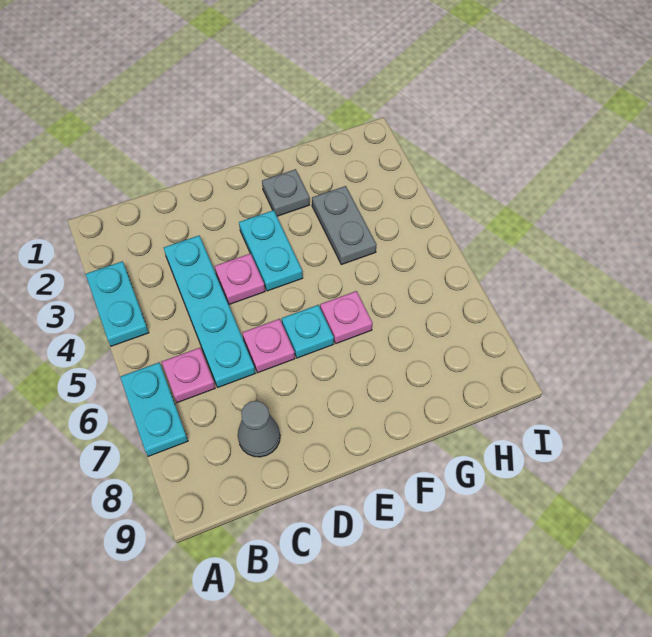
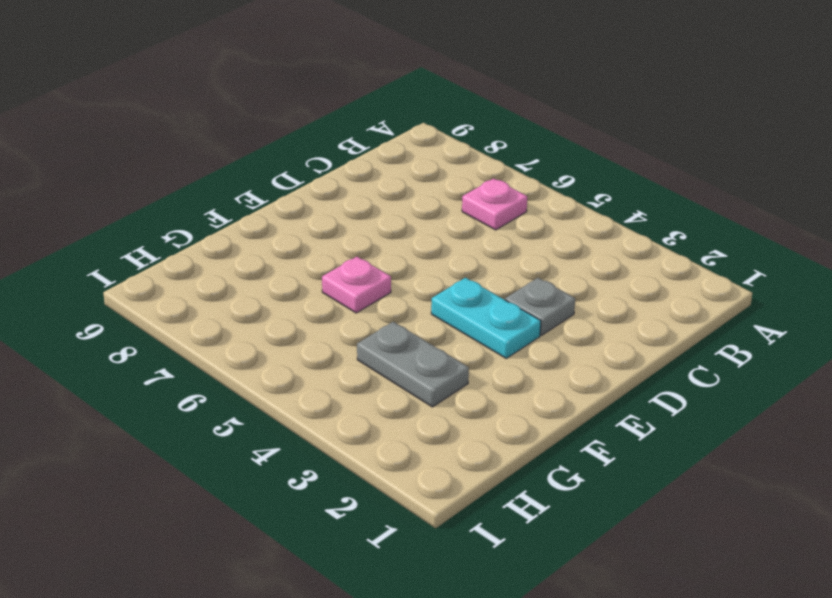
grey plate D3 level 1 -> grey plate F2 level 1
none -> cyan plate A3:A4 level 1
none -> cyan plate A6:A7 level 1
none -> cyan plate C3:C6 level 1

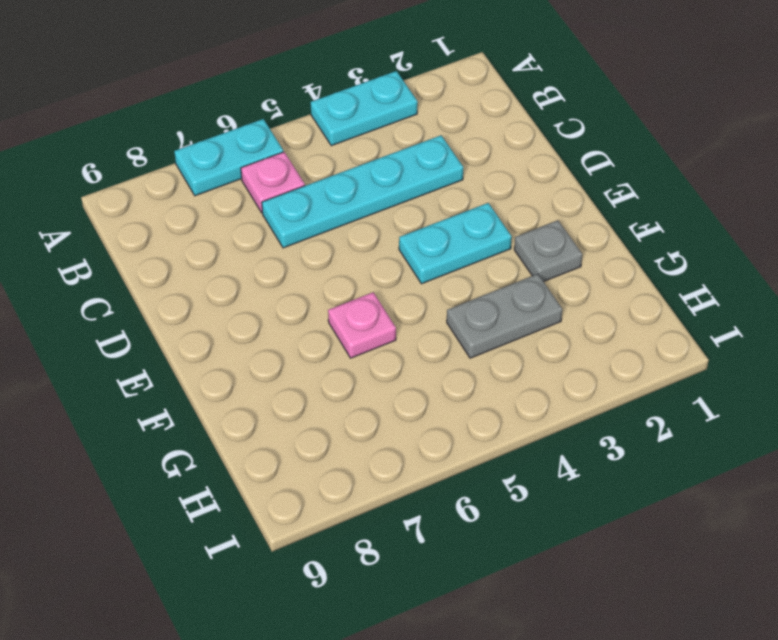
none -> grey cone C8 level 1
none -> pink plate D4 level 1
none -> pink plate D6 level 1

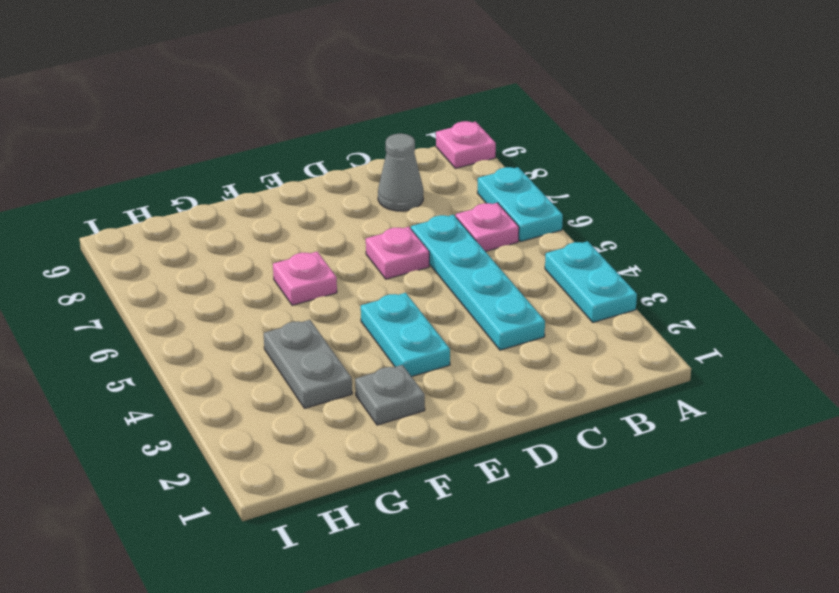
pink plate A9 level 1 -> pink plate D4 level 1
none -> cyan plate E6 level 1

